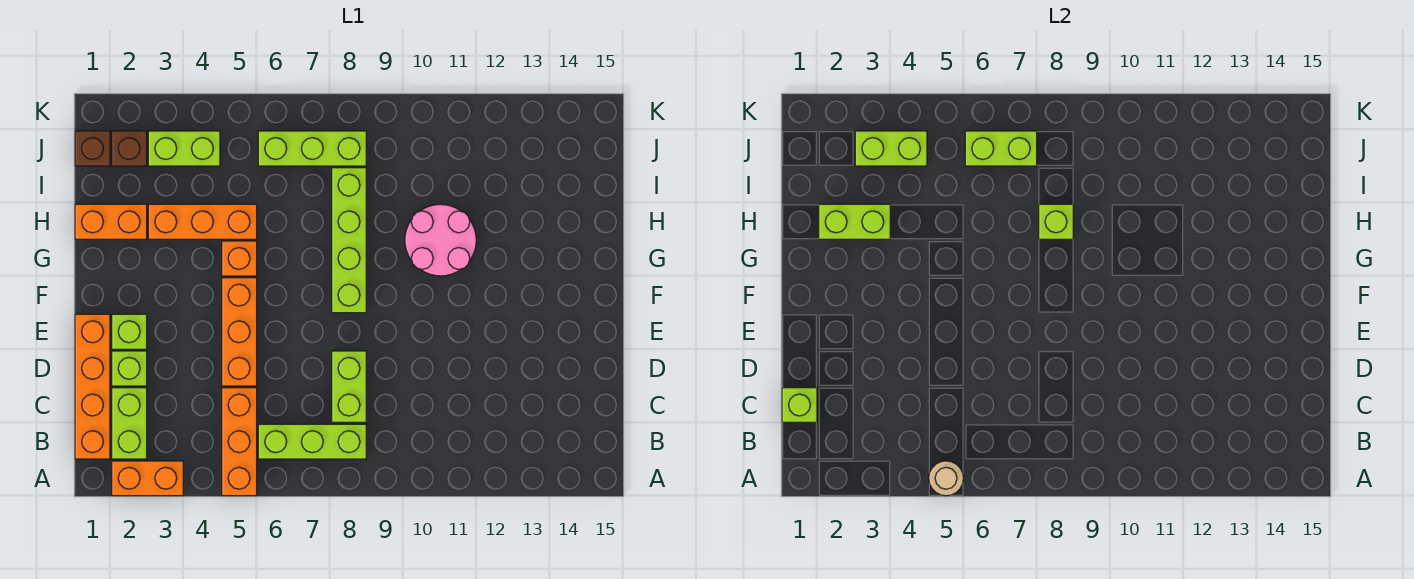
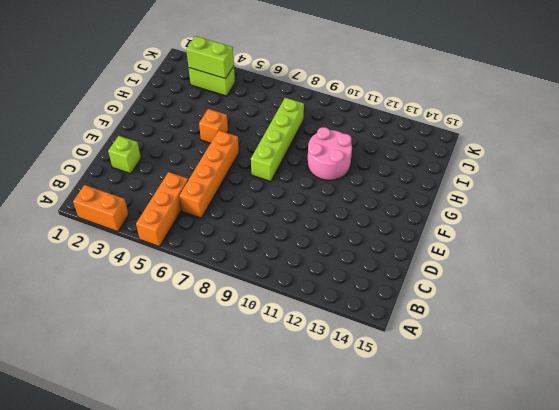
orange brick C6:F6 level 1 -> orange brick B1:E1 level 1
none -> lime brick B2:C2 level 1
none -> lime brick B6:B8 level 1
none -> lime brick C8:D8 level 1

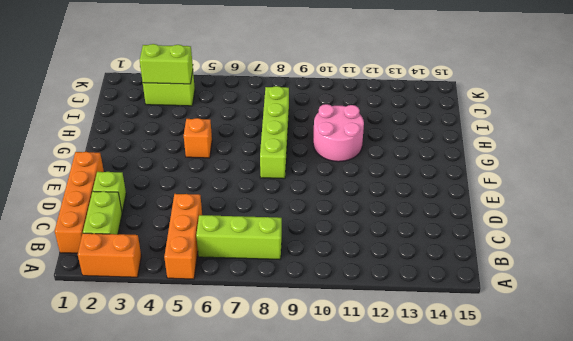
none -> lime brick C8:D8 level 1
none -> orange brick D5:F5 level 1
none -> lime brick E2 level 1

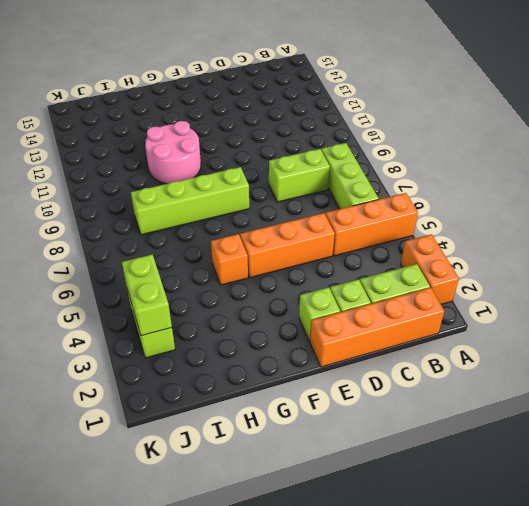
none -> orange brick H1:H2 level 1
none -> orange brick H3:H5 level 1
none -> brown brick J1 level 1

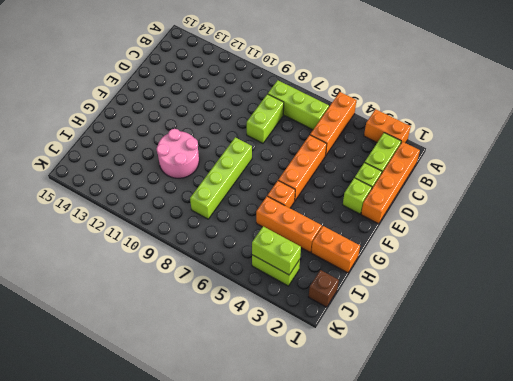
none -> brown brick J2 level 1
none -> lime brick J6:J8 level 1
none -> tan round brick A5 level 2

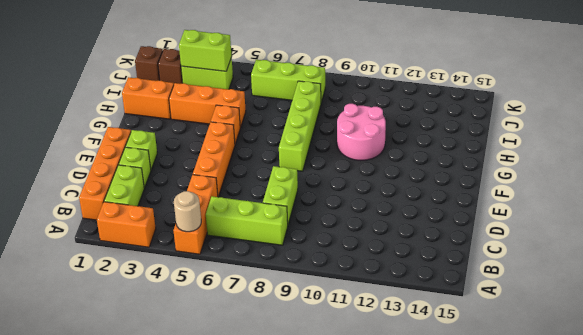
none -> lime brick C1 level 2
none -> lime brick H2:H3 level 2
none -> lime brick H8 level 2

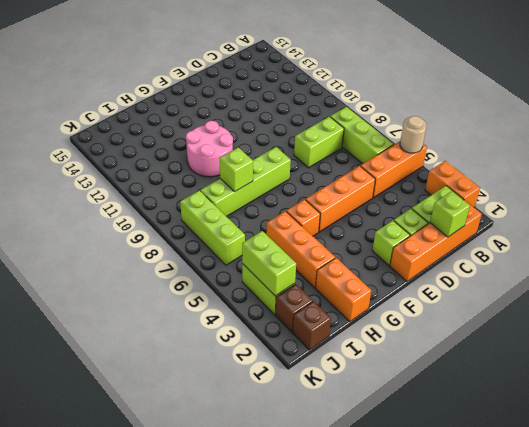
none -> lime brick H2:H3 level 2
none -> lime brick J6:J7 level 2

